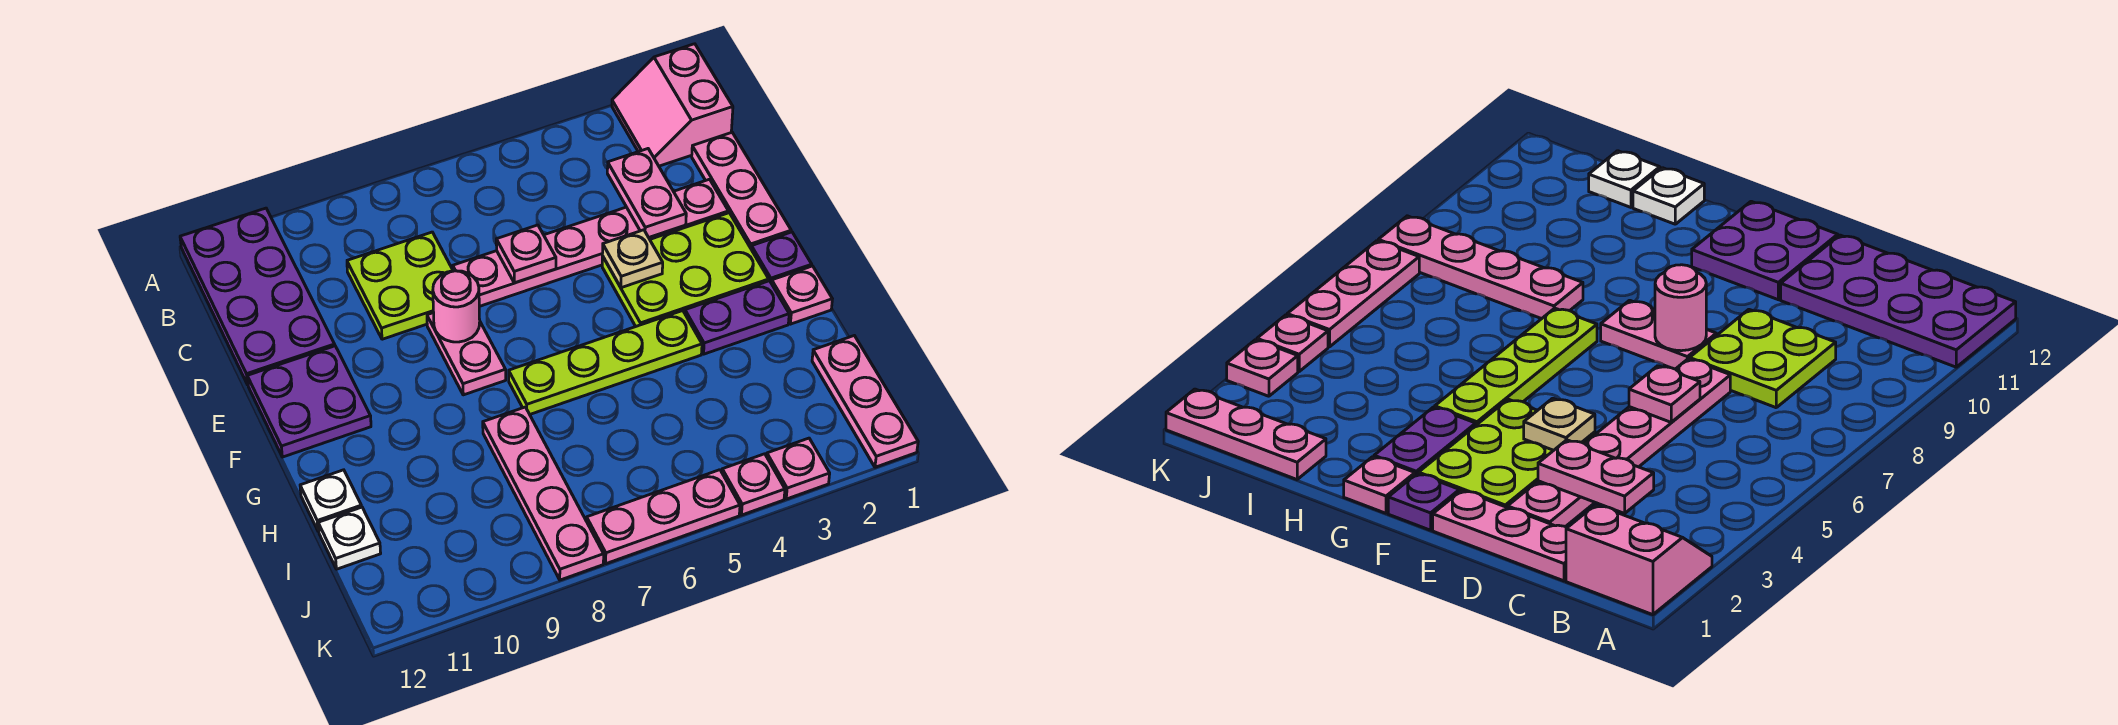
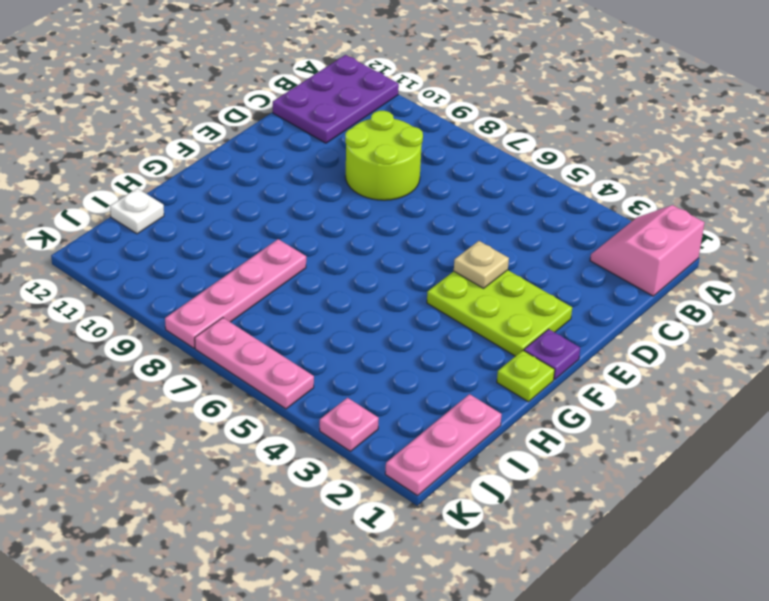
purple plate A11:C12 level 1 -> purple plate A11:D12 level 1
lime round brick C8:D9 level 1 -> lime plate C8:D9 level 1
lime plate G1 level 1 -> pink plate G1 level 1
none -> pink plate C1:E1 level 1
none -> pink plate D2:D7 level 1
none -> pink plate E8:F8 level 1

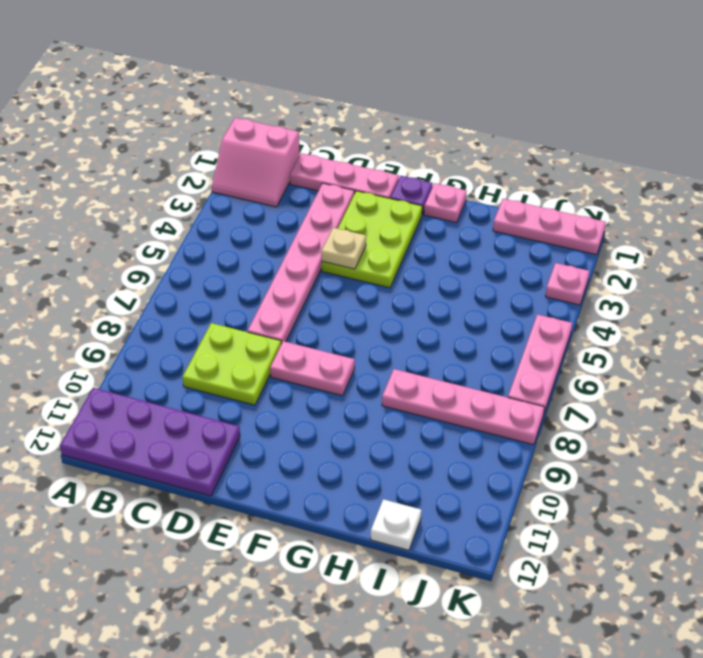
none -> purple plate E11:F12 level 1
none -> purple plate G2:G3 level 1
none -> lime plate G4:G7 level 1

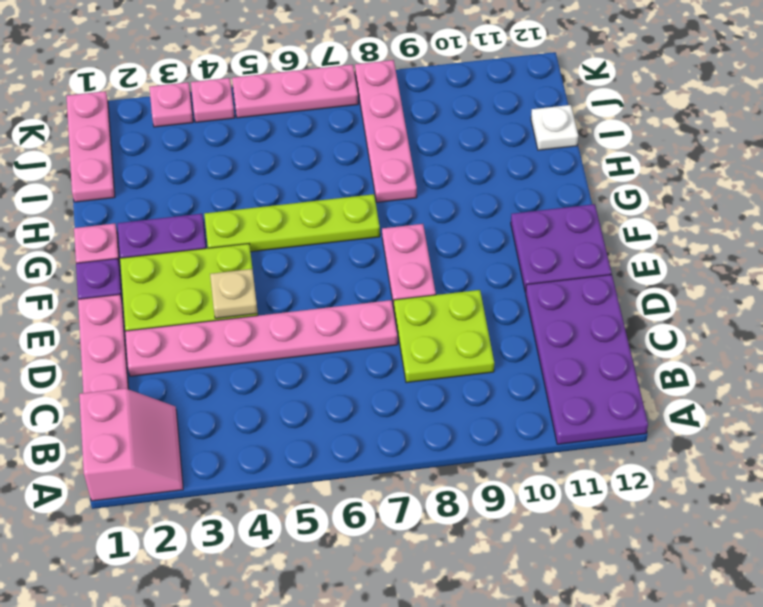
none -> white plate H12 level 1
none -> pink plate C3:D3 level 2
none -> pink plate D6 level 2

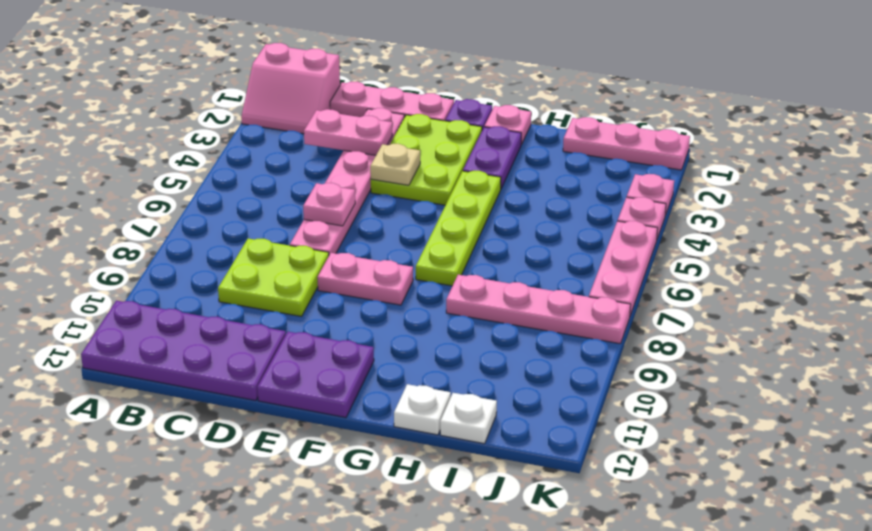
none -> pink round brick E8 level 2

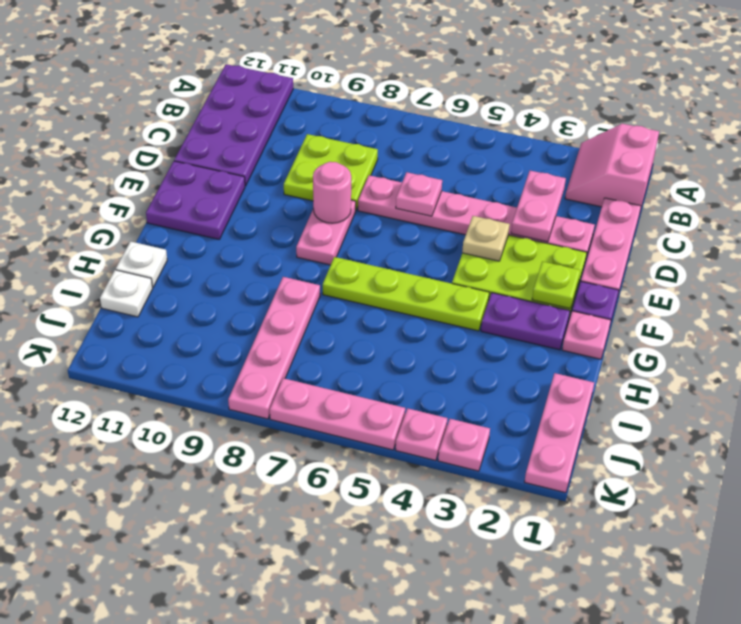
lime plate F2 level 2 -> none

